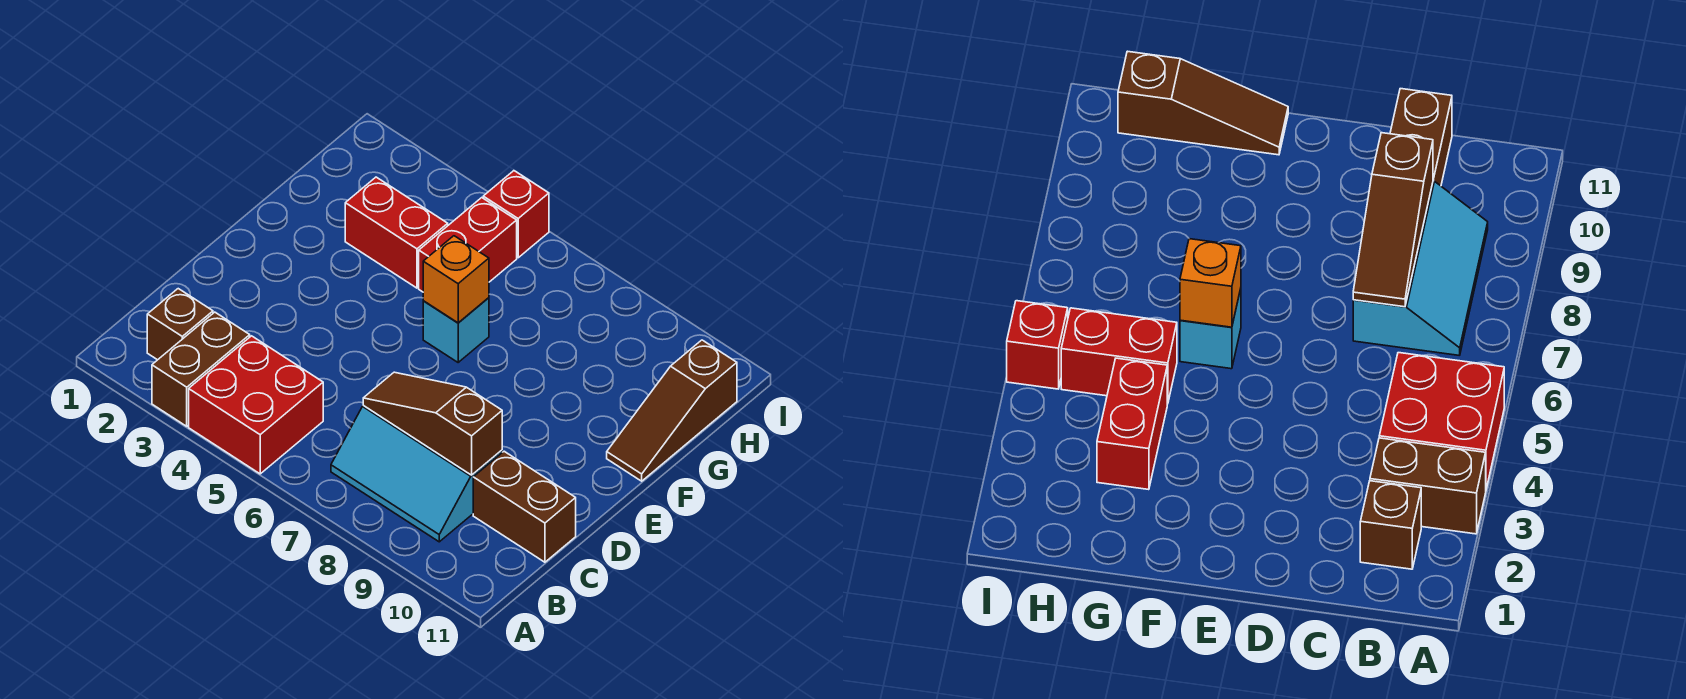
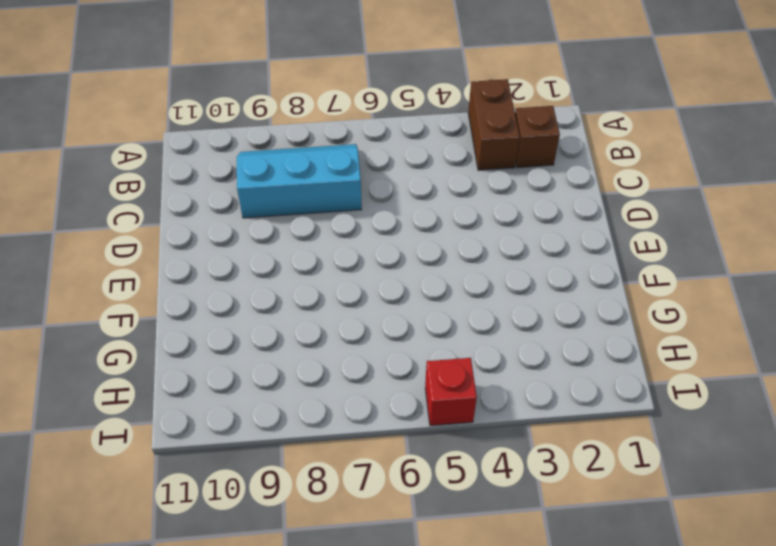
none -> red brick A4:B5 level 1
none -> brown brick C10:C11 level 1
none -> cyan brick F6 level 1

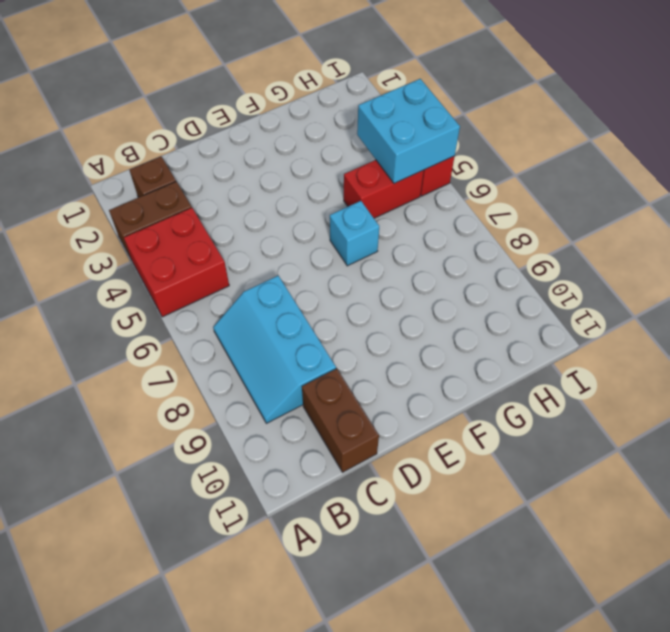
cyan brick H4:I5 level 2 -> none
none -> brown slope F11:H11 level 1 top H
none -> red brick G3:G4 level 1
none -> brown slope C7:C9 level 2 top 9

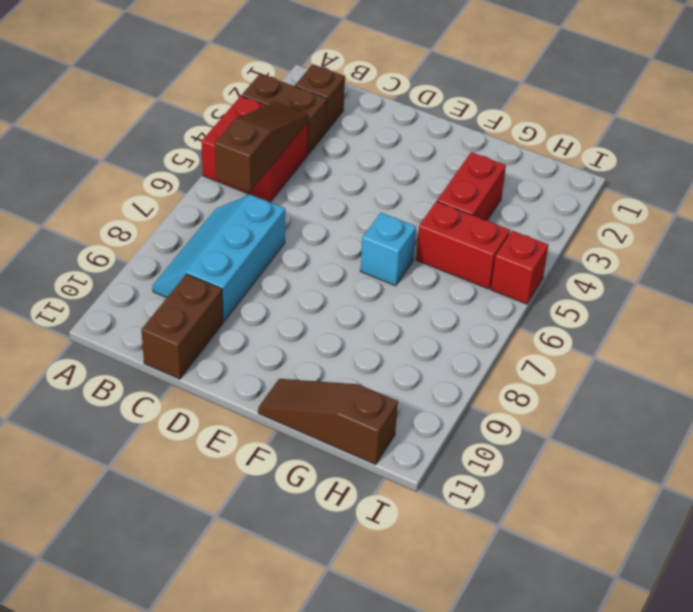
brown slope B4:B6 level 2 top 6 -> brown slope C7:C9 level 2 top 9
none -> orange brick F6 level 2

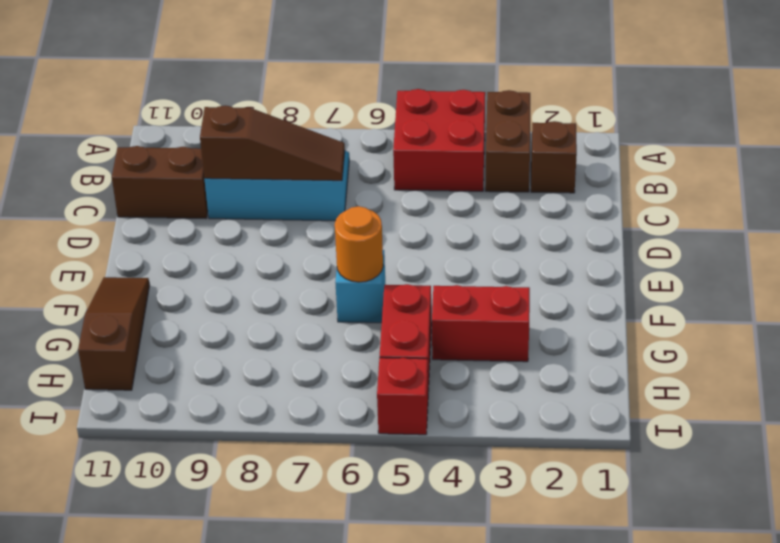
orange round brick F6 level 2 -> orange brick F6 level 2

